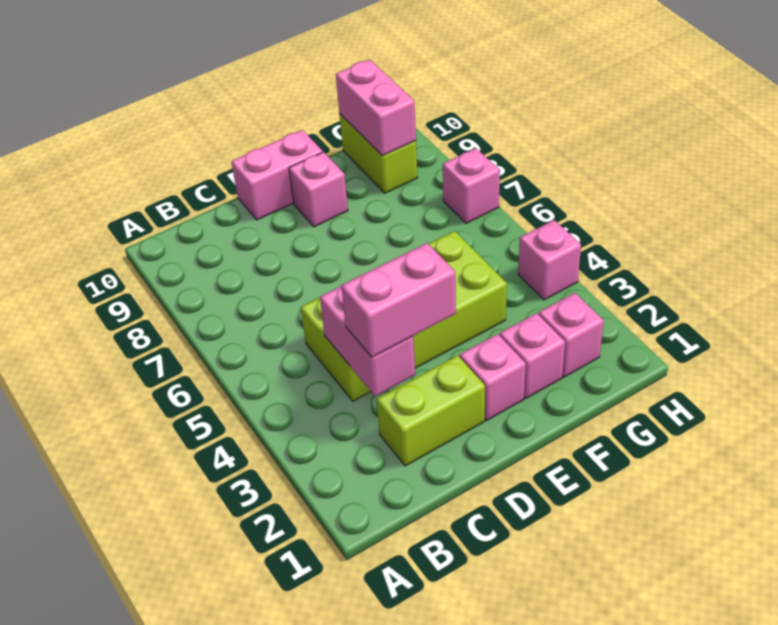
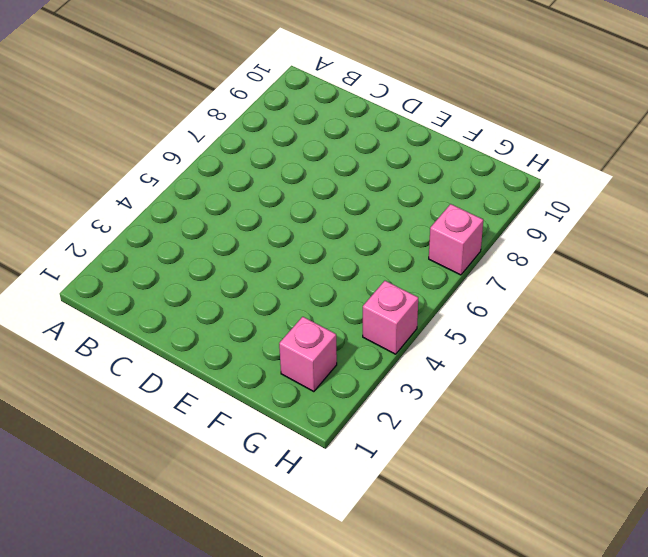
none -> lime brick C2:D2 level 1
none -> lime brick C4:F5 level 1
none -> pink brick D10:E10 level 1

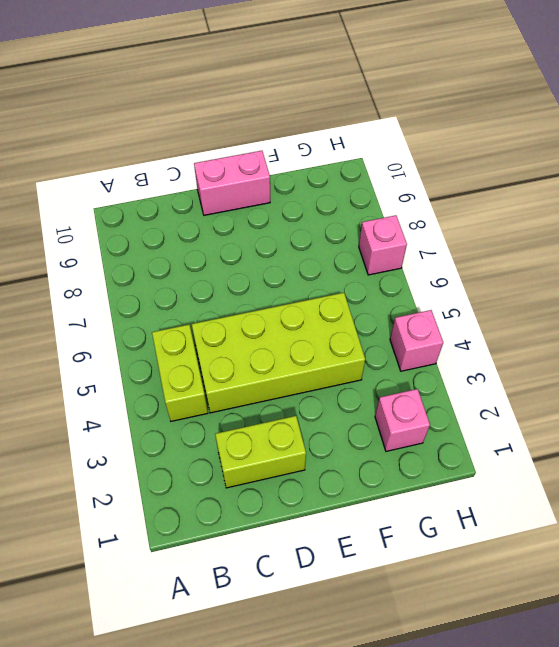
lime brick B4:B5 level 1 -> lime brick G9:G10 level 1
none -> pink brick E2 level 1
none -> pink brick E9 level 1
none -> pink brick F2 level 1

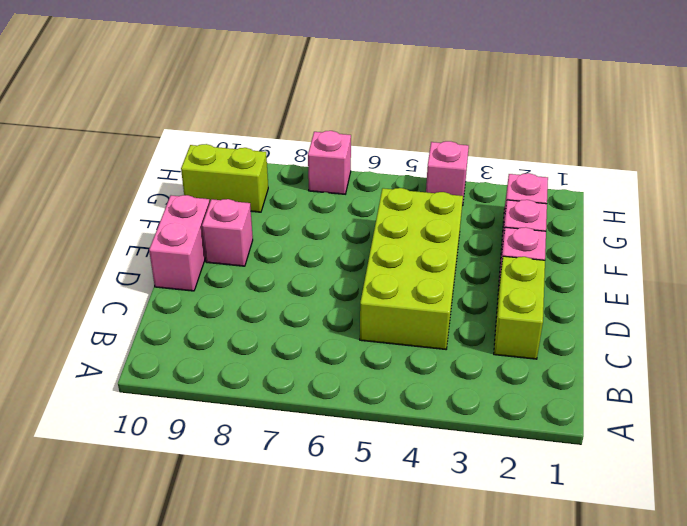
none -> pink brick C3:C4 level 2
none -> pink brick G9:G10 level 2
none -> pink brick C3:D3 level 3

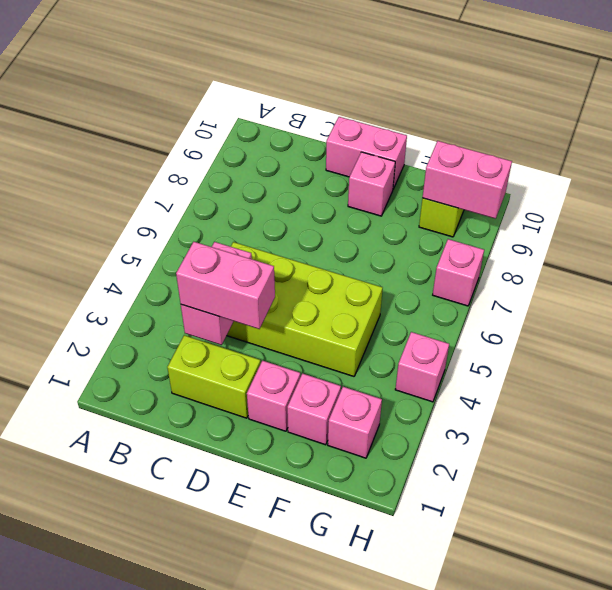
pink brick G9:H9 level 2 -> pink brick G9:G10 level 2

